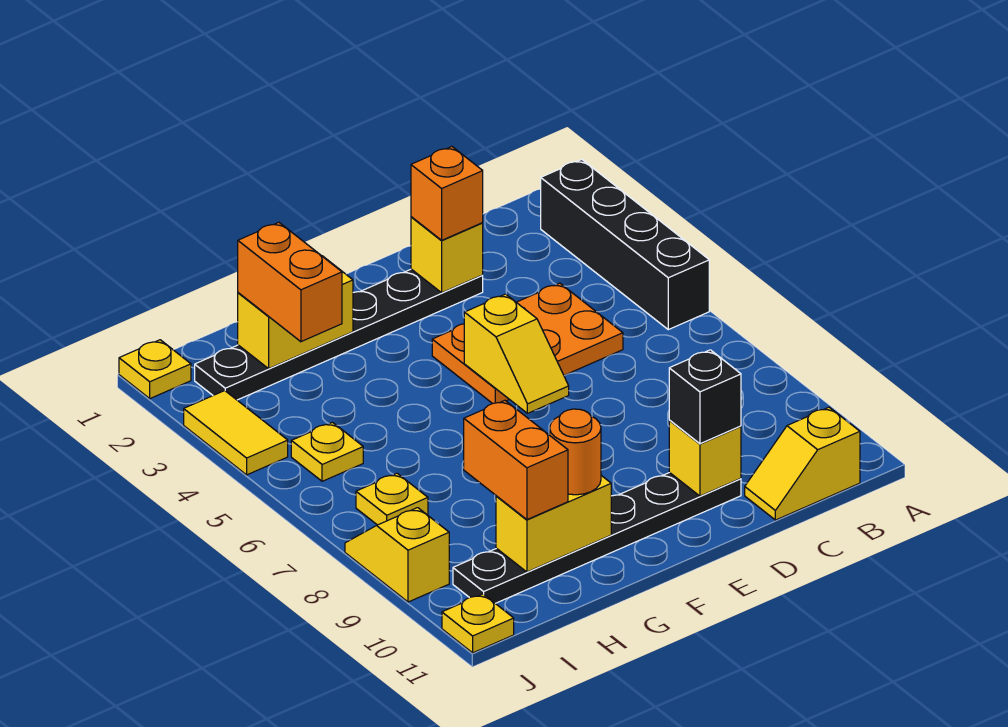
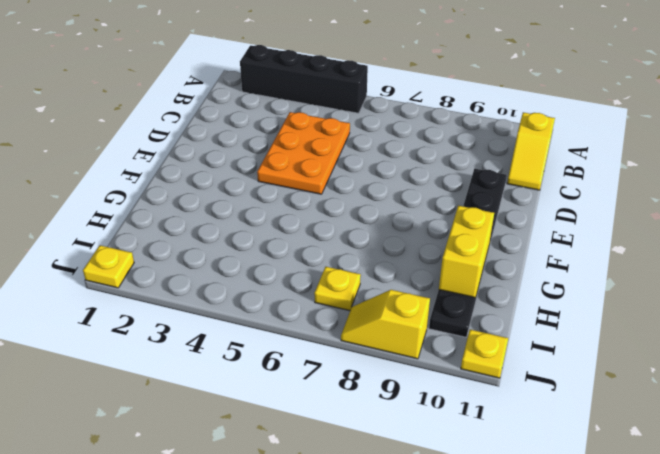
none -> black plate D2:I2 level 1
none -> yellow plate I5 level 1
none -> yellow tile J3:J4 level 1

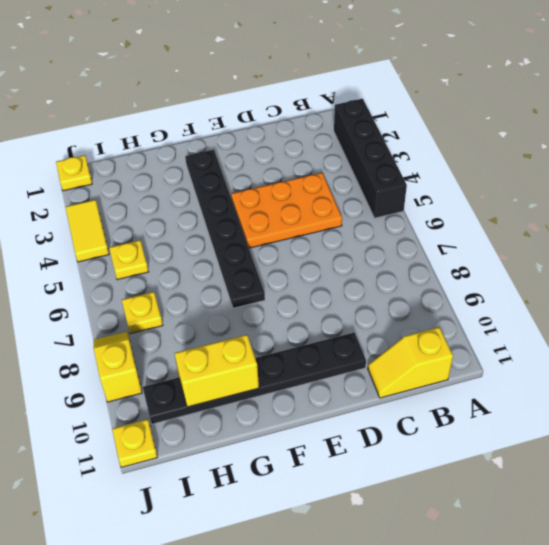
black plate F2:F7 level 1 -> black plate D2:I2 level 1
none -> yellow brick D2 level 2
none -> yellow brick D10 level 2
none -> yellow slope E5:E6 level 2 top 5

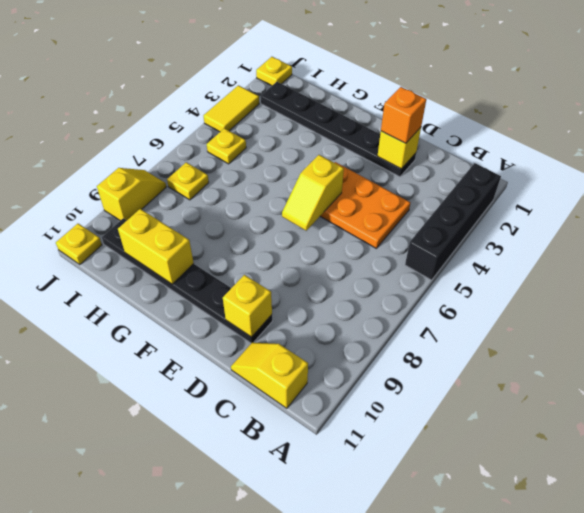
none -> yellow brick G2:H2 level 2
none -> black brick D10 level 3
none -> orange round brick G10 level 3

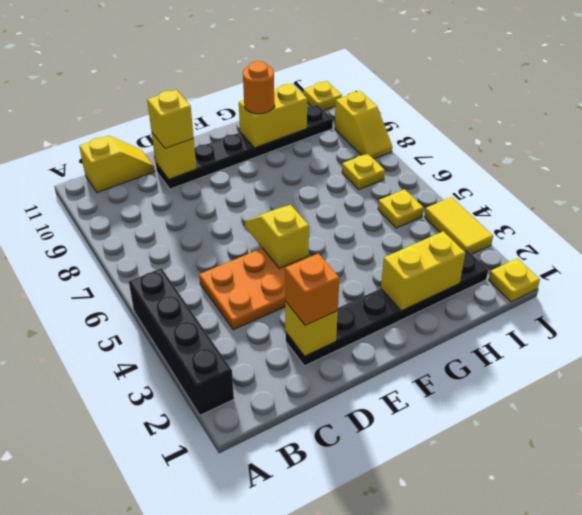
yellow brick D10 level 3 -> black brick D10 level 3
none -> orange brick H2:H3 level 3
none -> orange brick H9:H10 level 3

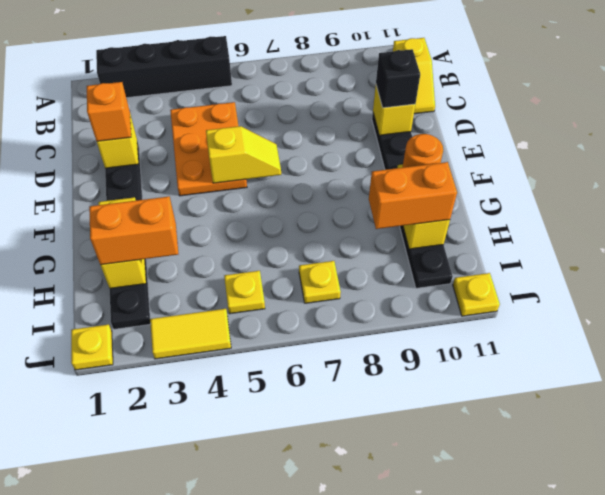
none -> yellow slope J8:J9 level 1 top 9

